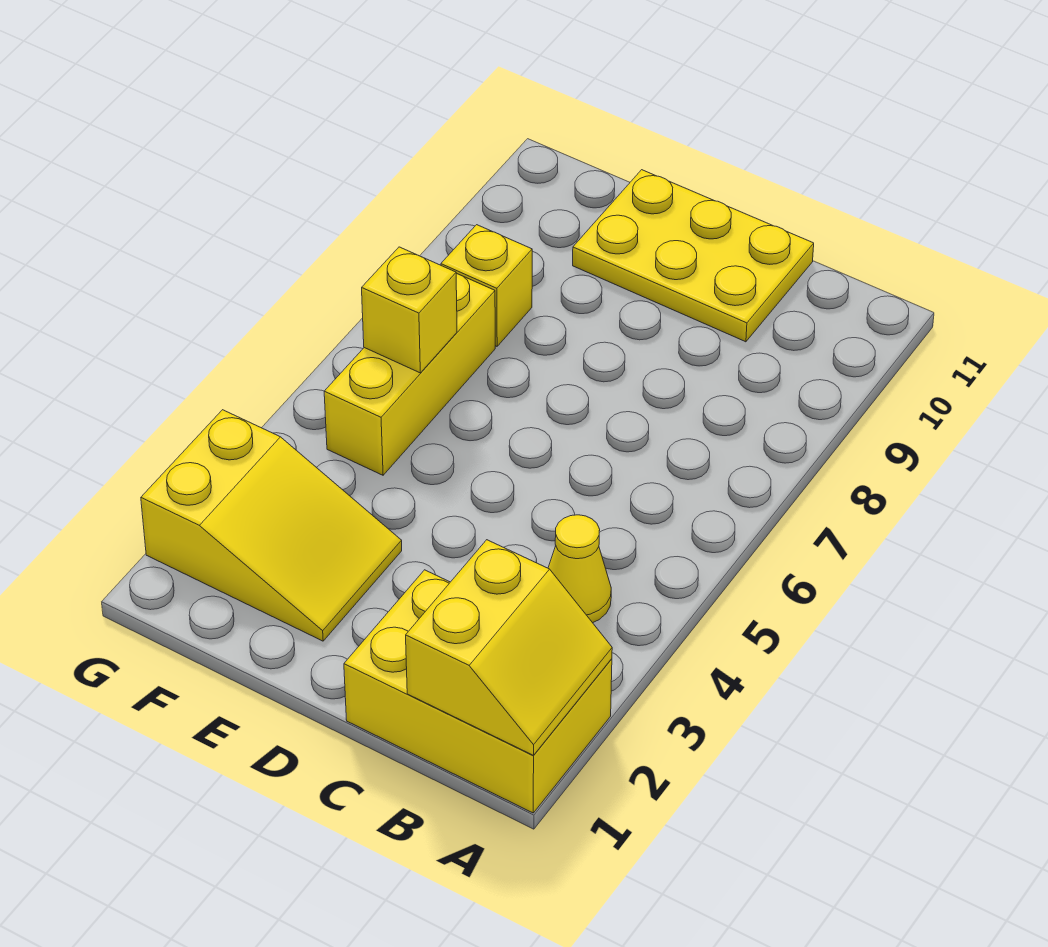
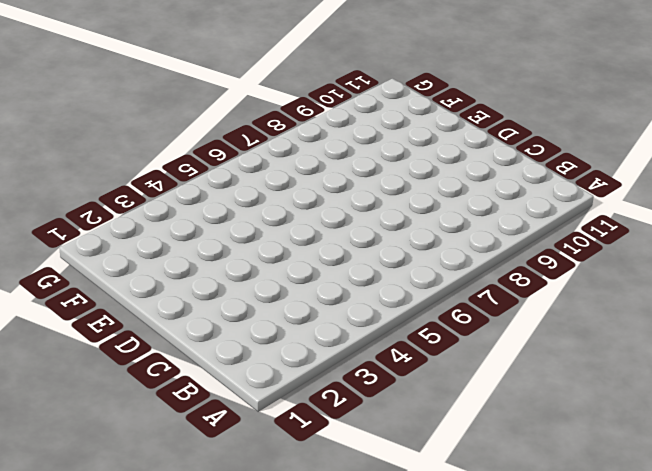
none -> yellow brick A1:C2 level 1
none -> yellow cone B4 level 1

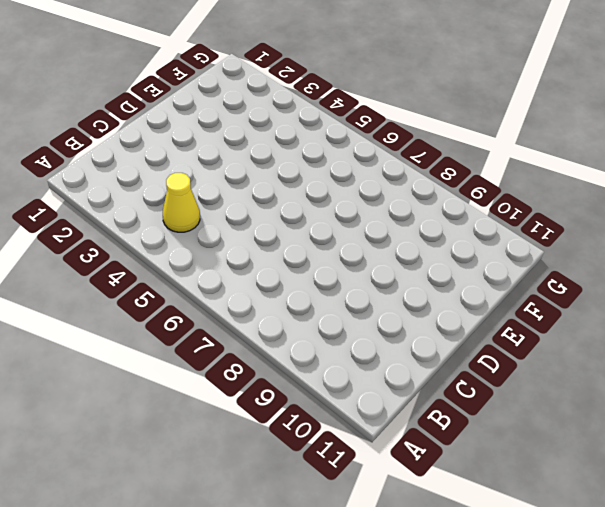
none -> yellow brick A1:C2 level 1
none -> yellow plate C10:E11 level 1

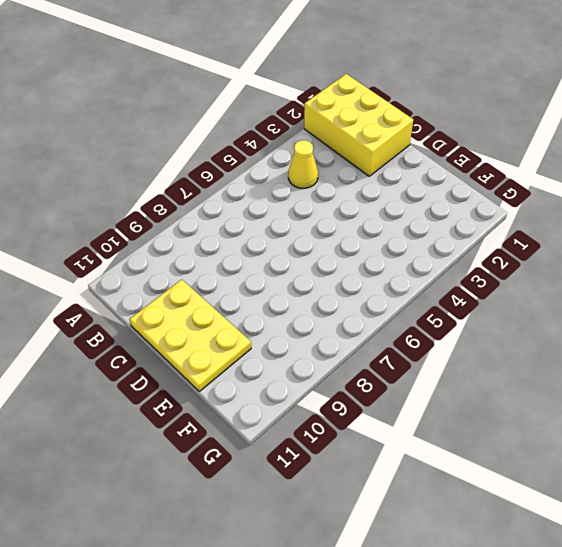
none -> yellow slope E2:G3 level 1 top G
none -> yellow brick F5:F7 level 1

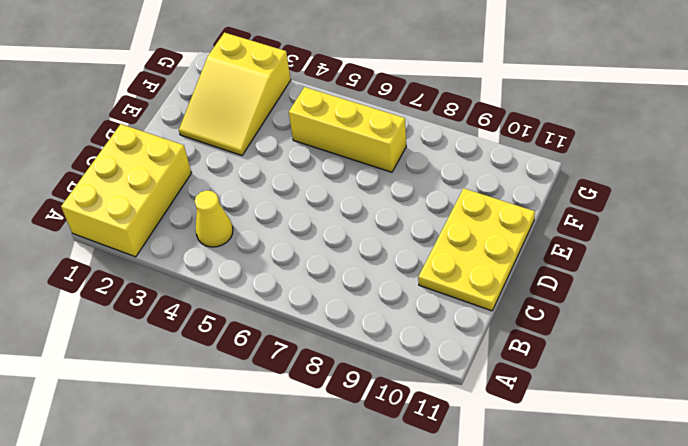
none -> yellow brick F8 level 1
none -> yellow slope A1:B2 level 2 top B

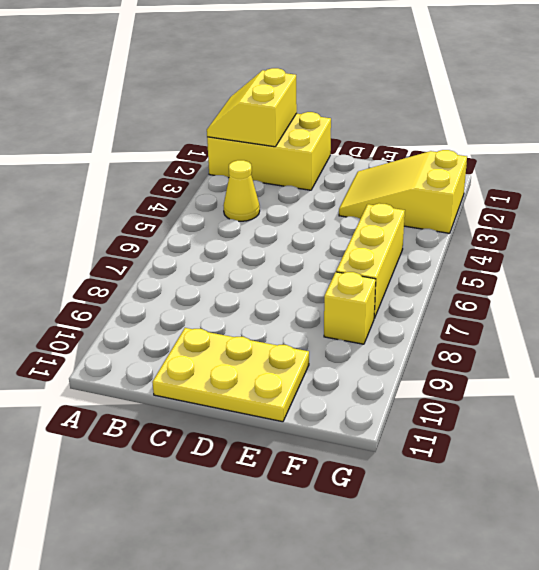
none -> yellow brick F6 level 2

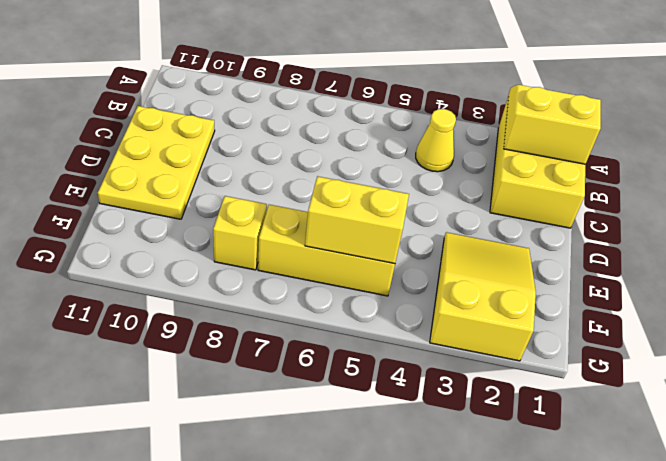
yellow brick F5:F6 level 2 -> yellow brick F6 level 2

